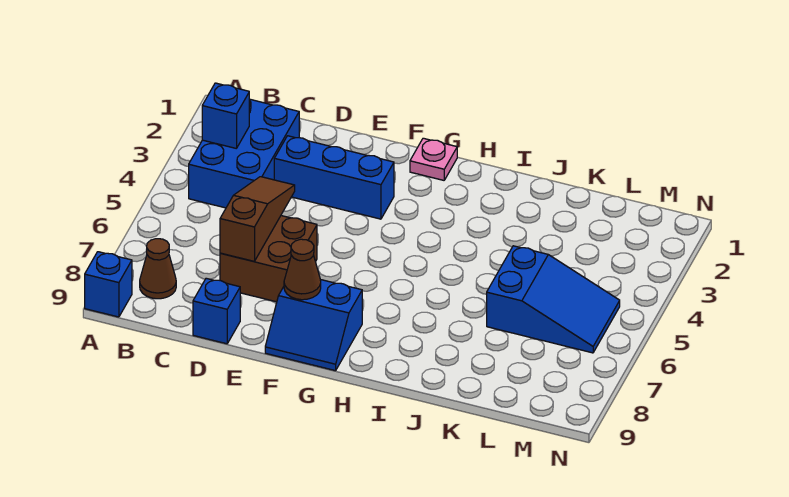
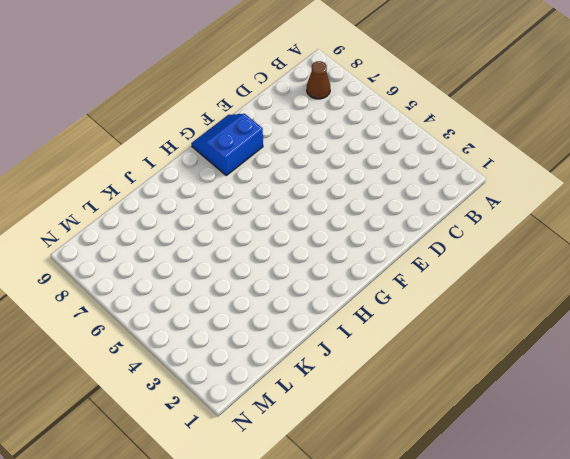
none -> blue brick A9 level 1
none -> blue brick B2:C4 level 1
none -> blue brick D3:F3 level 1

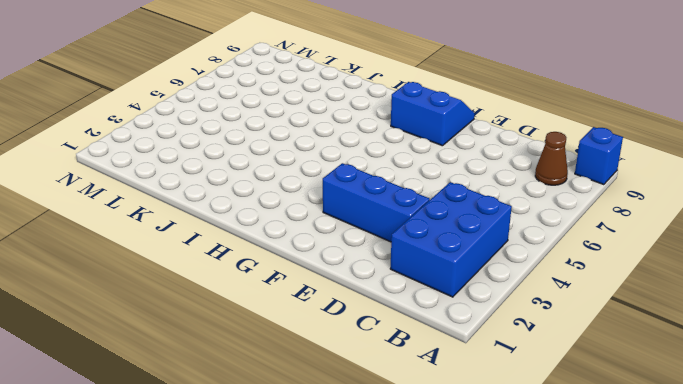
none -> brown brick D6:E7 level 1
none -> blue brick D9 level 1
none -> pink plate G1 level 1

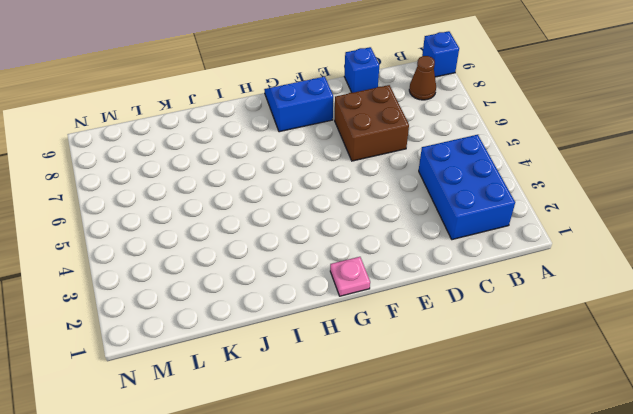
none -> blue brick D3:F3 level 1
none -> blue slope K5:M6 level 1 top K
none -> blue brick B3 level 2

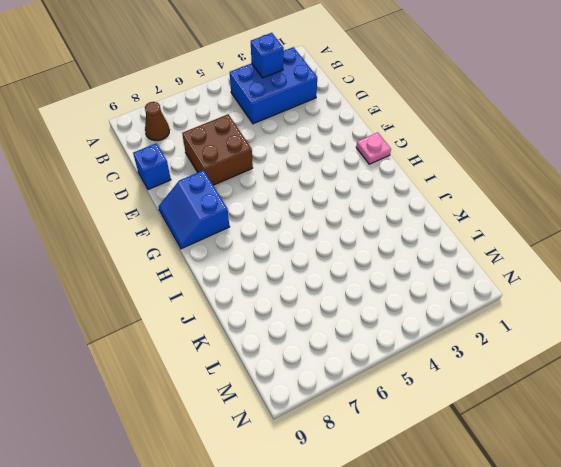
none -> blue brick A9 level 1
none -> blue brick D3:F3 level 1
none -> blue slope K5:M6 level 1 top K

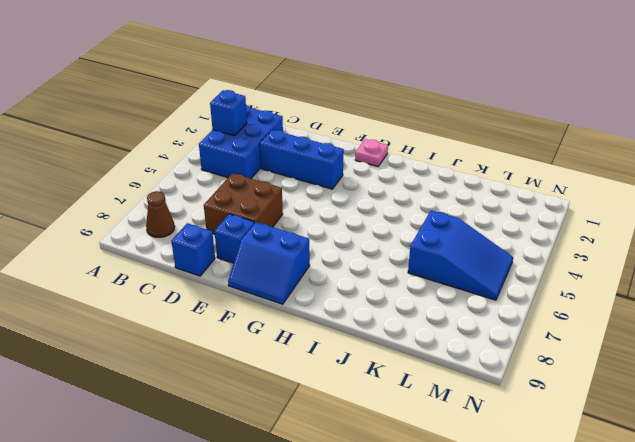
blue brick E8 level 1 -> blue brick A9 level 1
none -> brown slope D5:D7 level 2 top 7
none -> brown cone F8 level 2

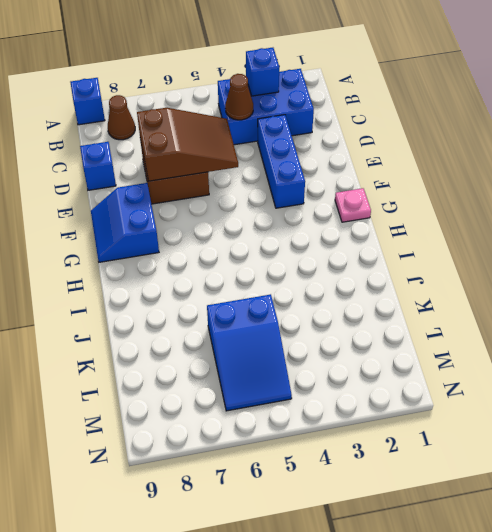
brown cone C4 level 2 -> brown cone F8 level 2
brown slope D5:E7 level 2 top 7 -> brown slope D5:D7 level 2 top 7

